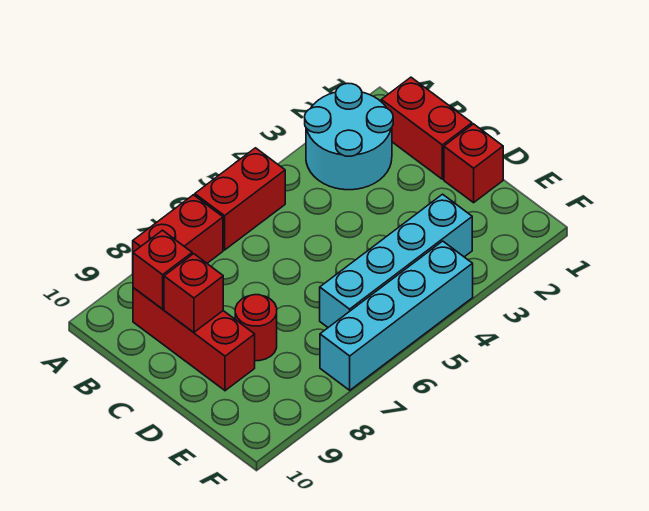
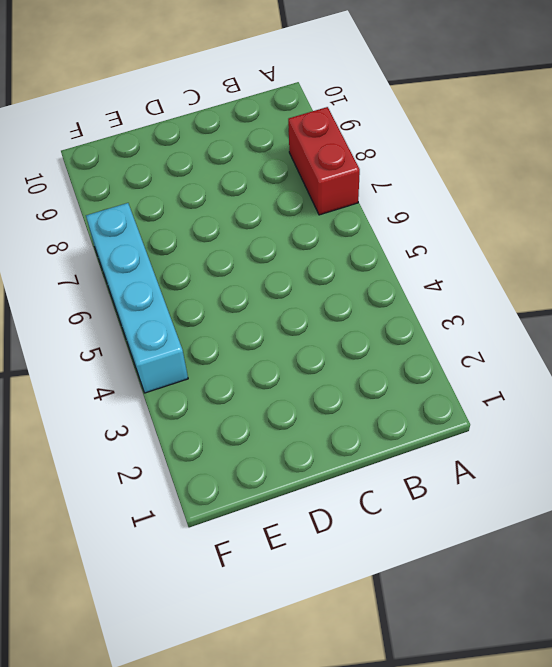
none -> cyan round brick A2:B3 level 1
none -> red brick A5:A6 level 1

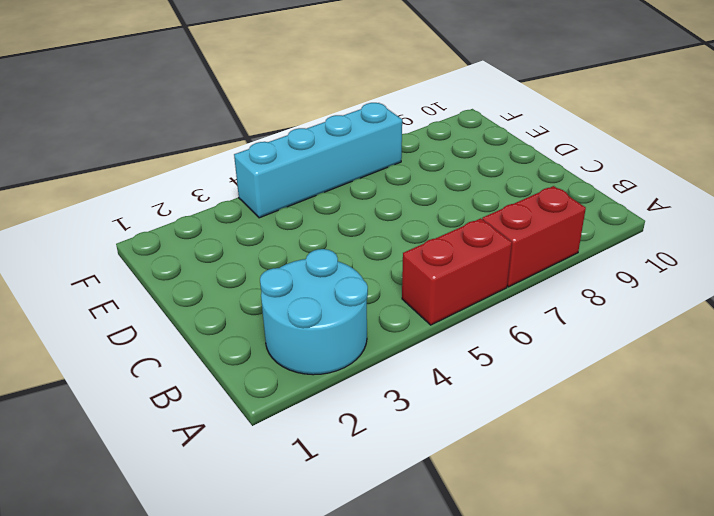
none -> red brick B1:C1 level 1
none -> red brick B9:D9 level 1

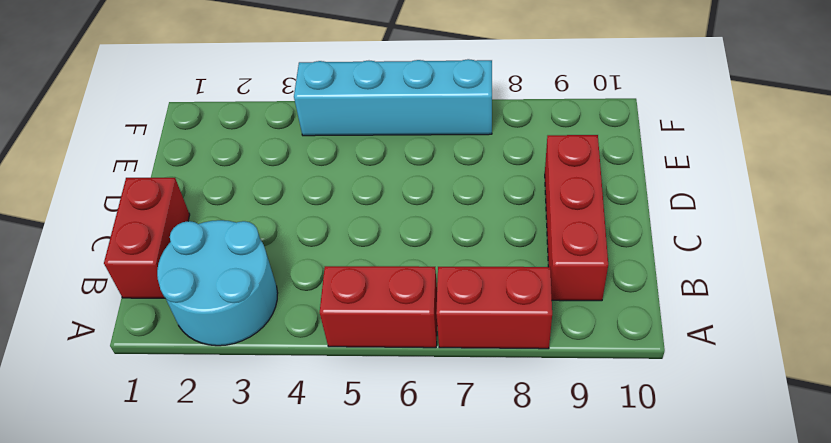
none -> red brick D1 level 1
none -> red round brick D8 level 1

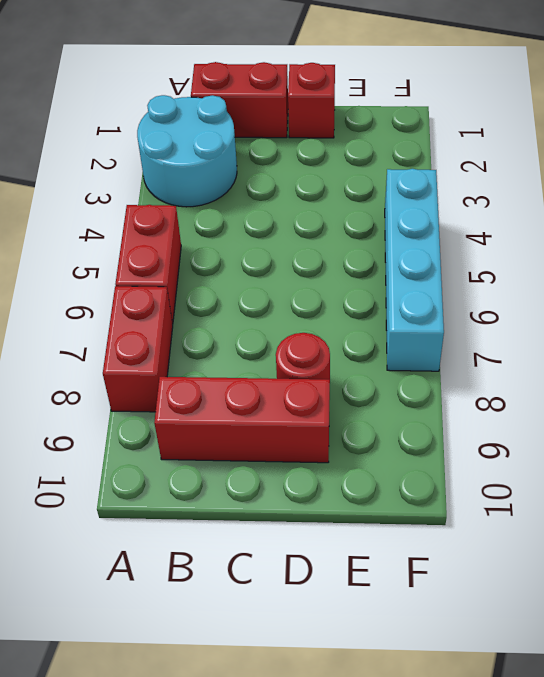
none -> cyan brick E3:E6 level 1
none -> red brick B9 level 2

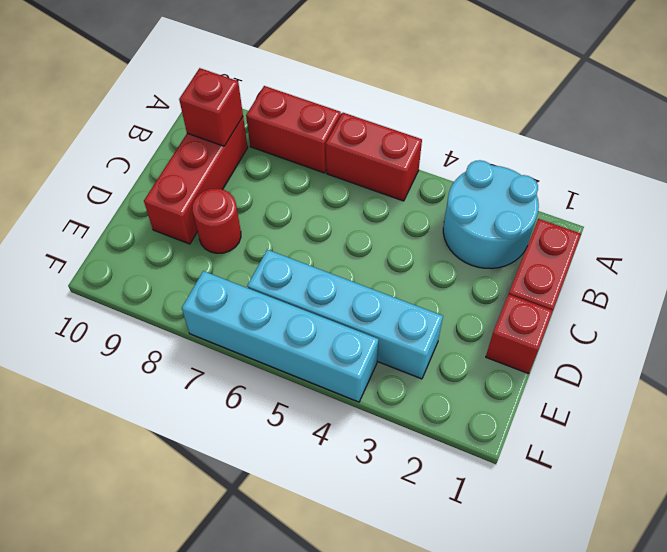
none -> red brick C9 level 2

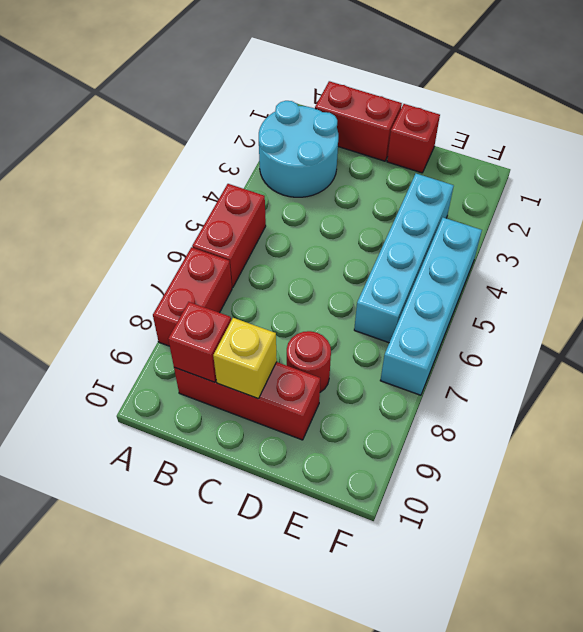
yellow brick C9 level 2 -> red brick C9 level 2

